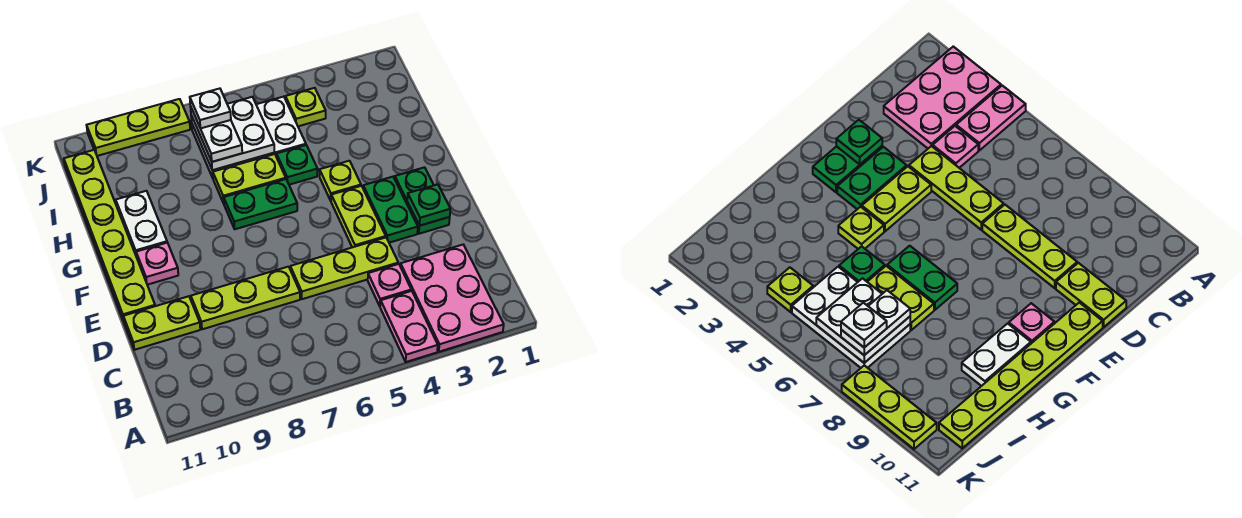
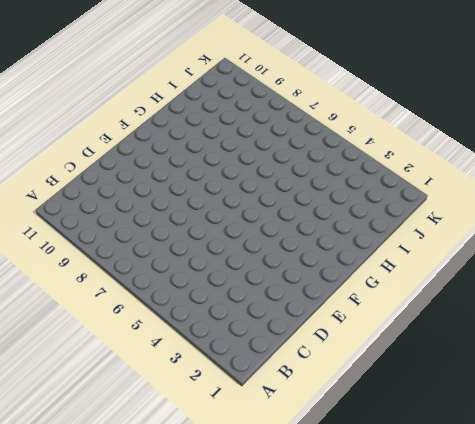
none -> pink plate A2:C3 level 1
none -> pink plate A4:B4 level 1
none -> pink plate C4 level 1

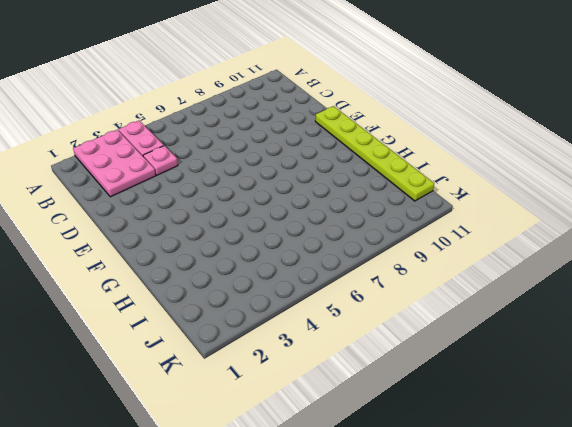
none -> lime plate D4:D6 level 1
none -> lime plate D7:D9 level 1
none -> lime plate D10:D11 level 1

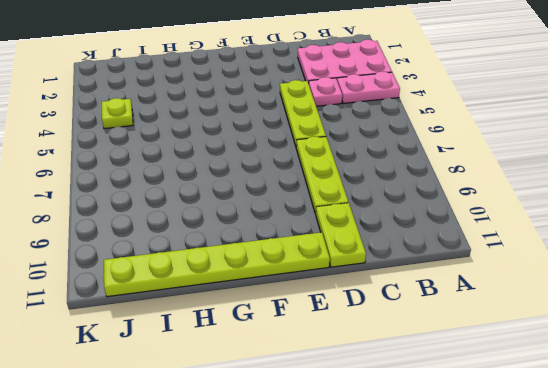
none -> green plate E2:F2 level 1
none -> green plate E3:F3 level 1
none -> lime plate E4:F4 level 1

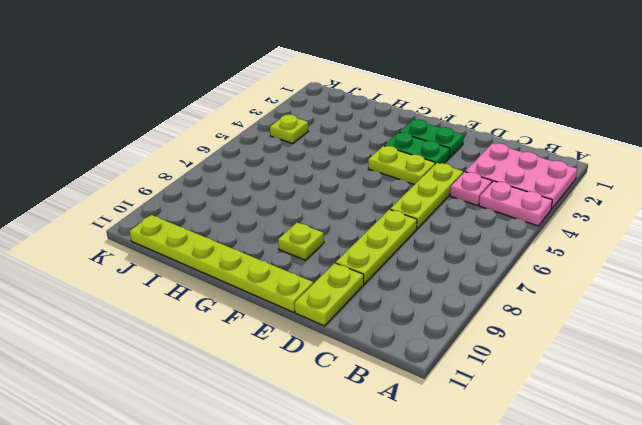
lime plate F9 level 1 -> lime plate G4 level 1
none -> pink plate F10 level 1
none -> green plate G6:G7 level 1
none -> white plate G10:H10 level 1

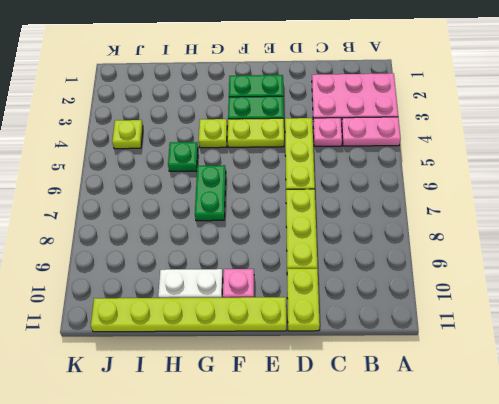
none -> lime plate H6:H7 level 1
none -> white plate I5:J7 level 1
none -> lime plate K8:K10 level 1

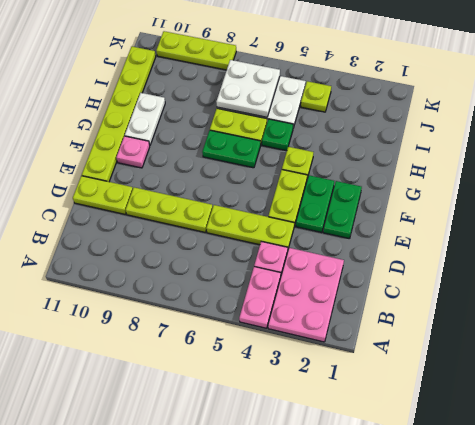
none -> green plate E2 level 2
none -> white plate I7:J7 level 3
none -> white plate J7 level 4

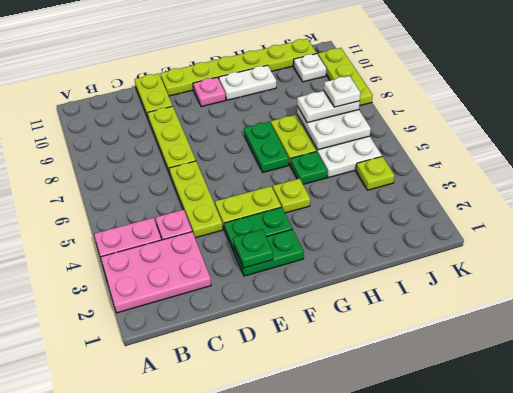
white plate J10 level 1 -> none

